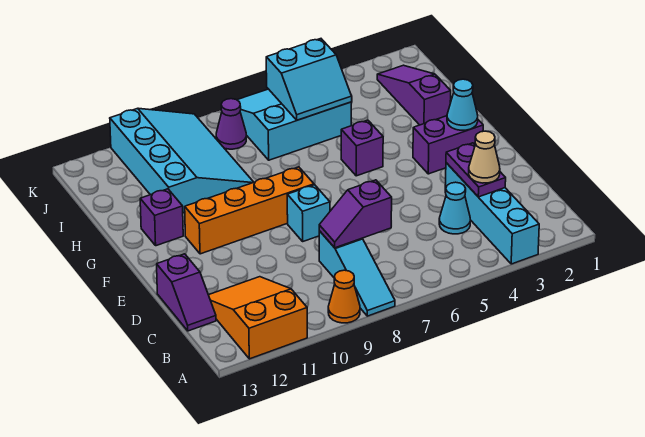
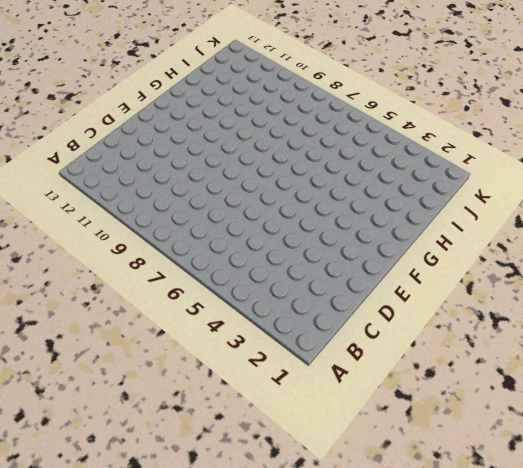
none -> cyan brick A3:D3 level 1
none -> cyan slope A8:C8 level 1 top C
none -> orange cone A9 level 1

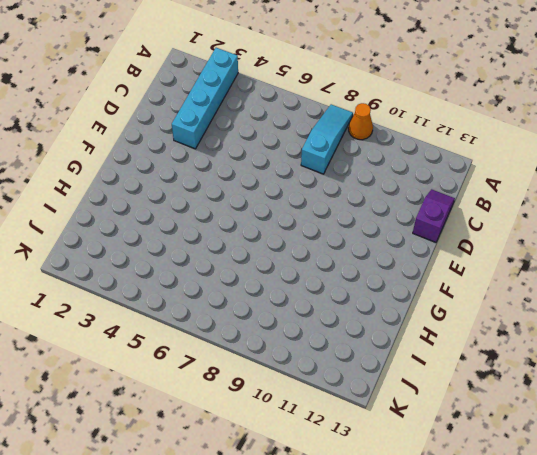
none -> orange slope A11:C12 level 1 top A
none -> cyan cone C4 level 1
none -> cyan brick E8 level 1

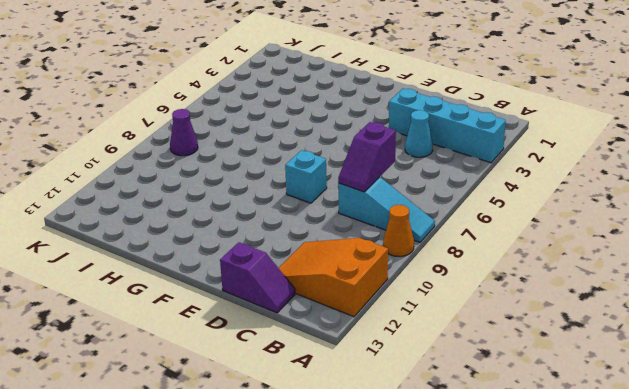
none -> purple brick F2:F3 level 1
none -> orange brick F8:F11 level 1
none -> purple brick G5 level 1

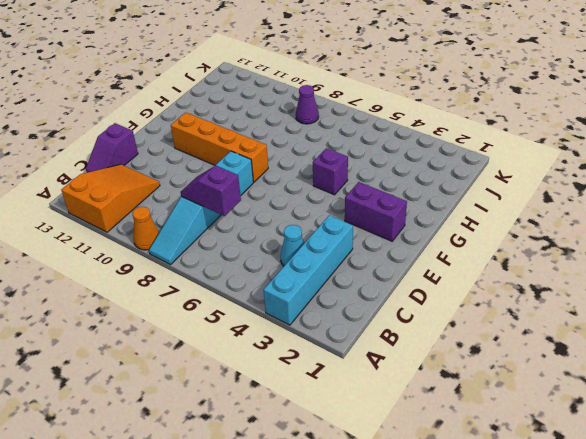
none -> purple brick G12 level 1
none -> purple slope H2:J2 level 1 top H
none -> cyan slope H9:K11 level 1 top 11

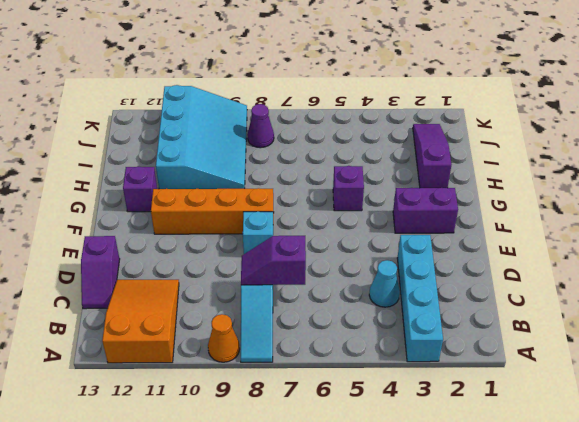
none -> cyan slope I5:K7 level 1 top I
none -> purple plate C3:D3 level 2
none -> cyan cone F2 level 2

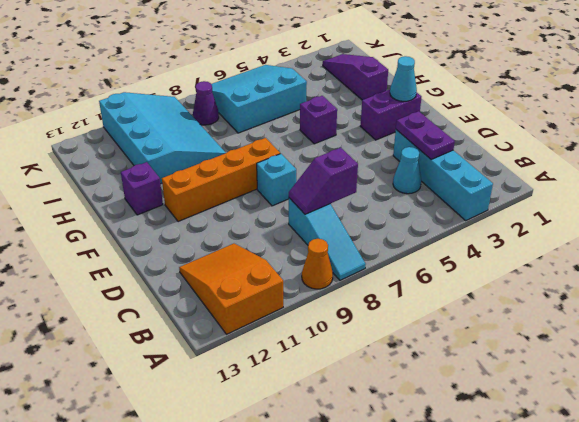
none -> purple slope C13:D13 level 1 top D
none -> cyan slope I5:J6 level 2 top J
none -> tan cone C3 level 3

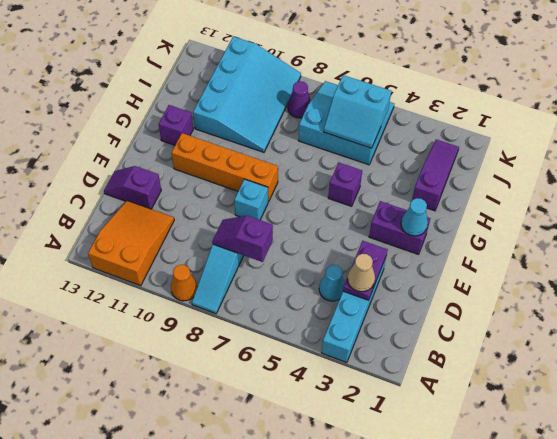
purple slope D12:D13 level 1 top 12 -> purple slope C13:D13 level 1 top D

